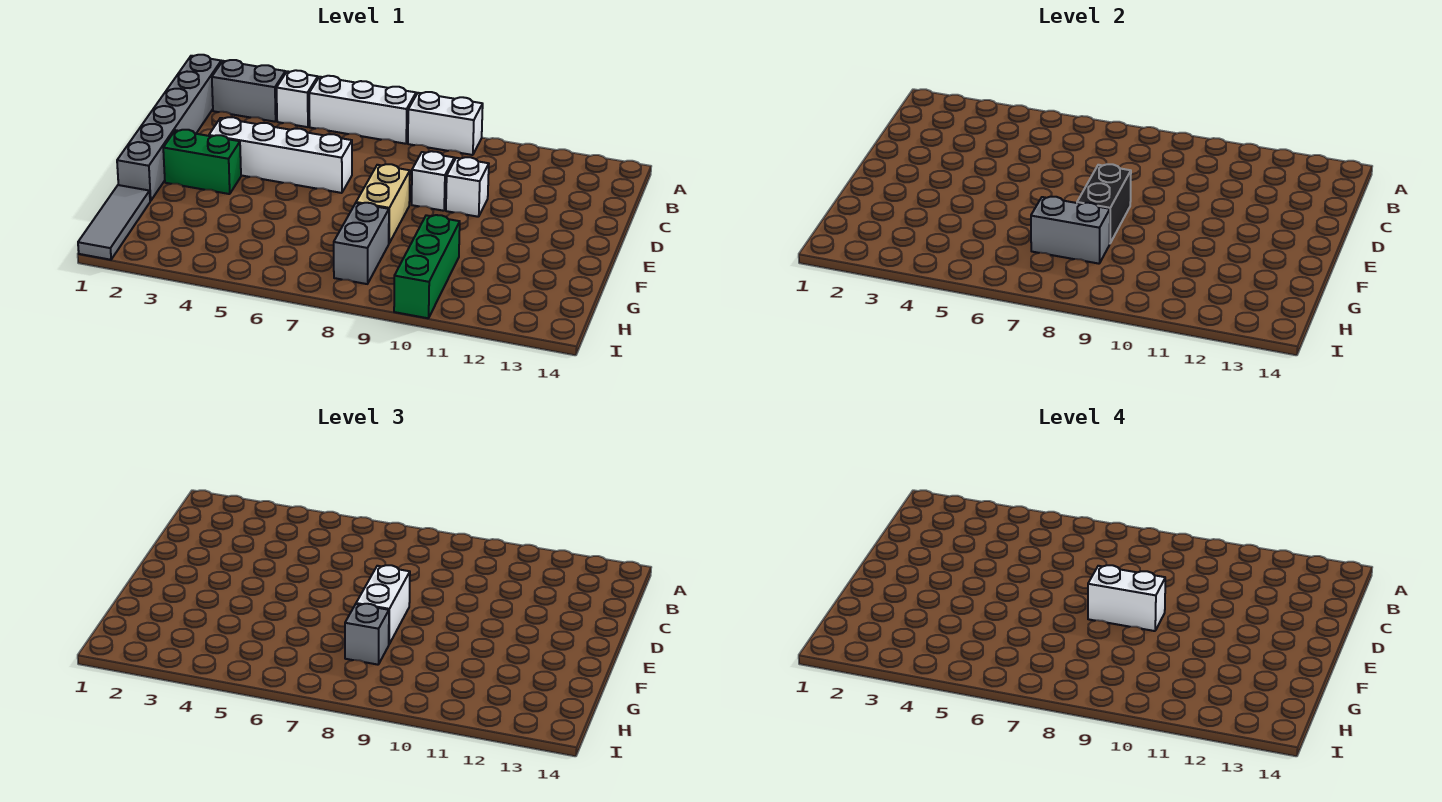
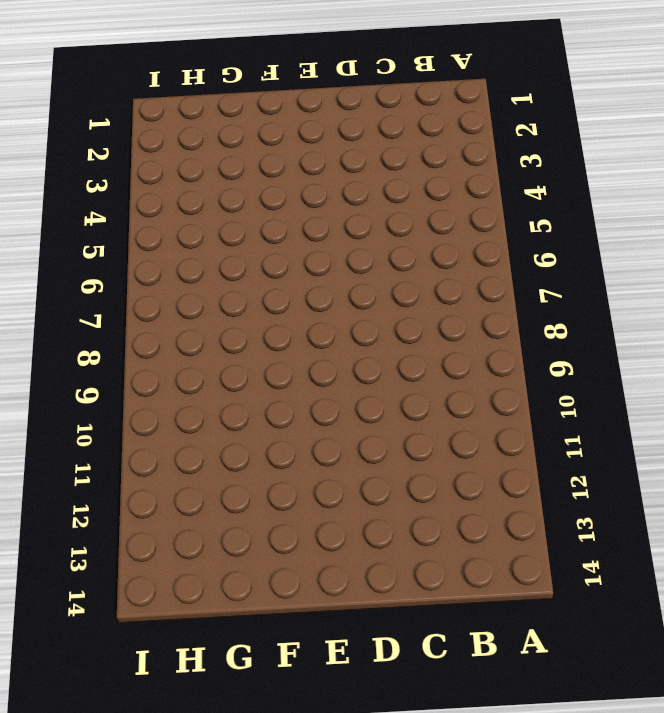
none -> grey brick A1:F1 level 1
none -> grey brick A2:A3 level 1
none -> white brick A4 level 1

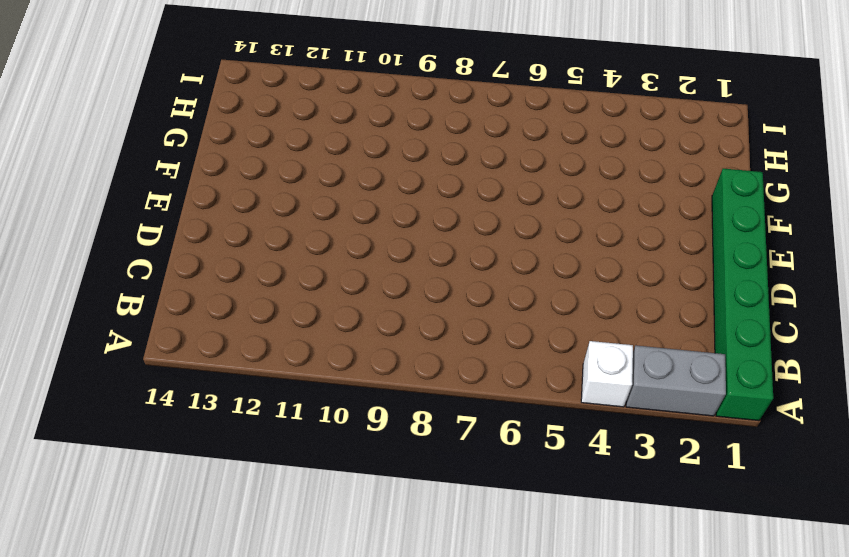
green brick A1:F1 level 1 -> grey brick A1:F1 level 1
none -> white brick A5:A7 level 1
none -> white brick A8:A9 level 1
none -> white brick D3:D6 level 1

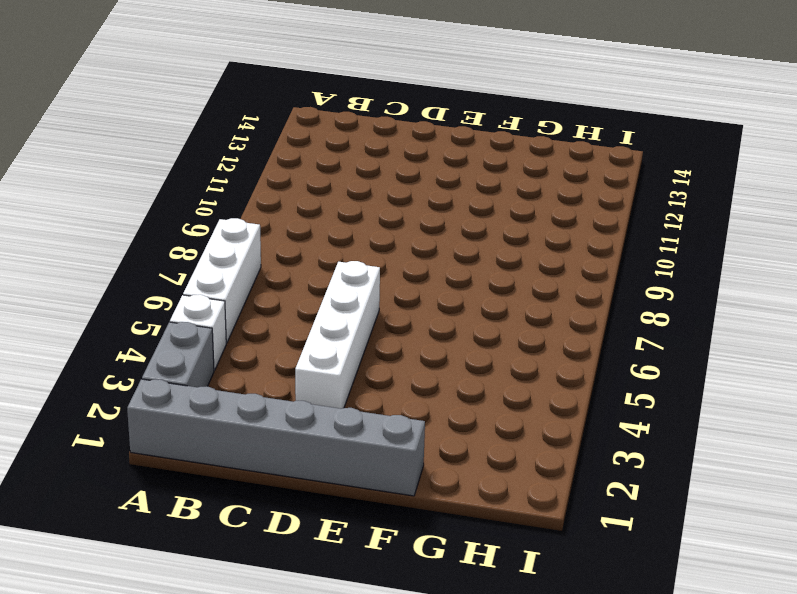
none -> white brick A8:A9 level 1
none -> white brick D9 level 1
none -> white brick D10 level 1

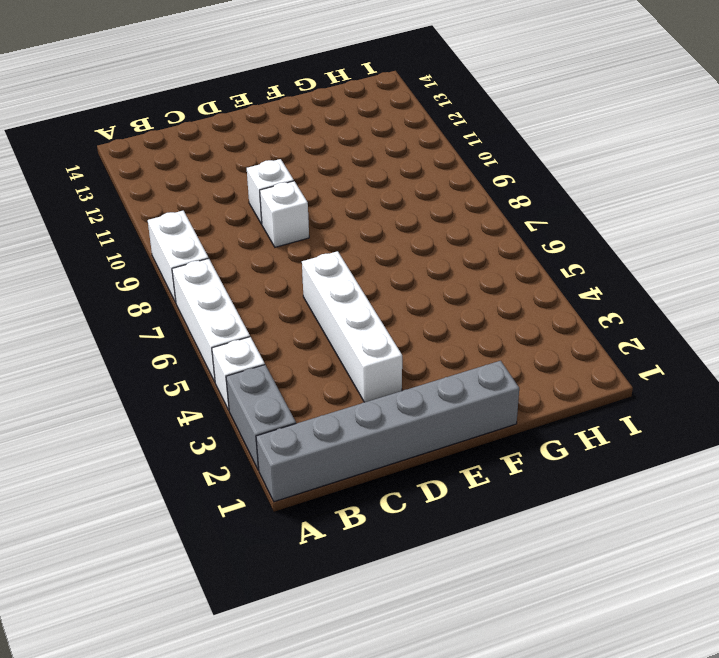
none -> green brick E2:E3 level 1
none -> tan brick E8:F8 level 1
none -> grey tile G1:I1 level 1

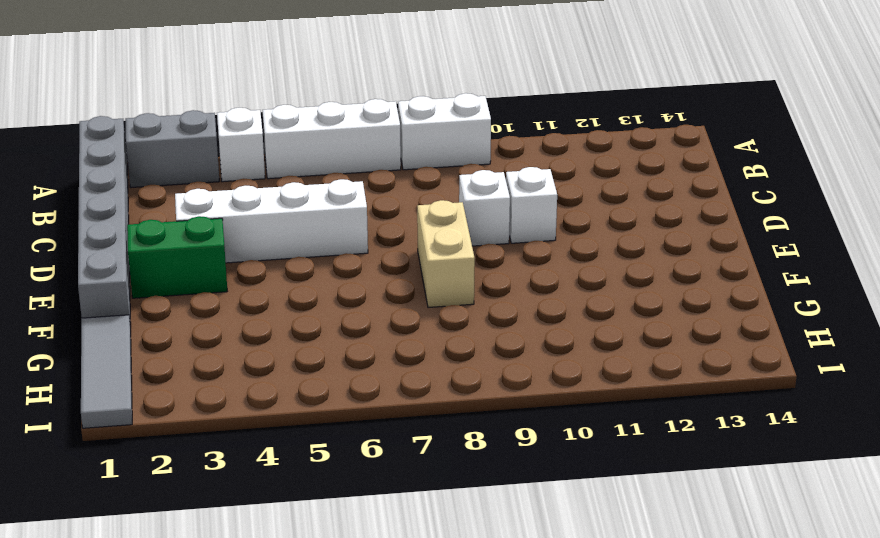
none -> grey brick G8:H8 level 1
none -> green brick G10:I10 level 1
none -> black brick E8:F8 level 2

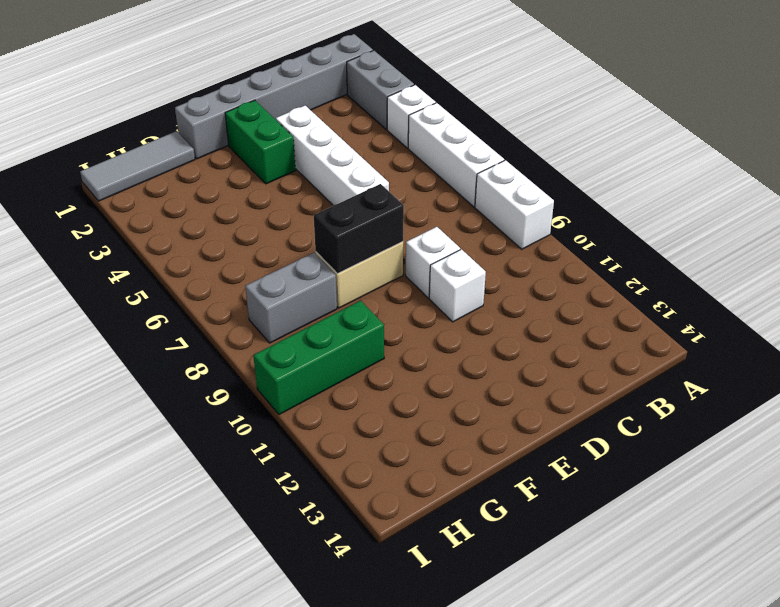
none -> grey brick G7:G8 level 2
none -> white brick E8:F8 level 3
none -> grey brick G8 level 3

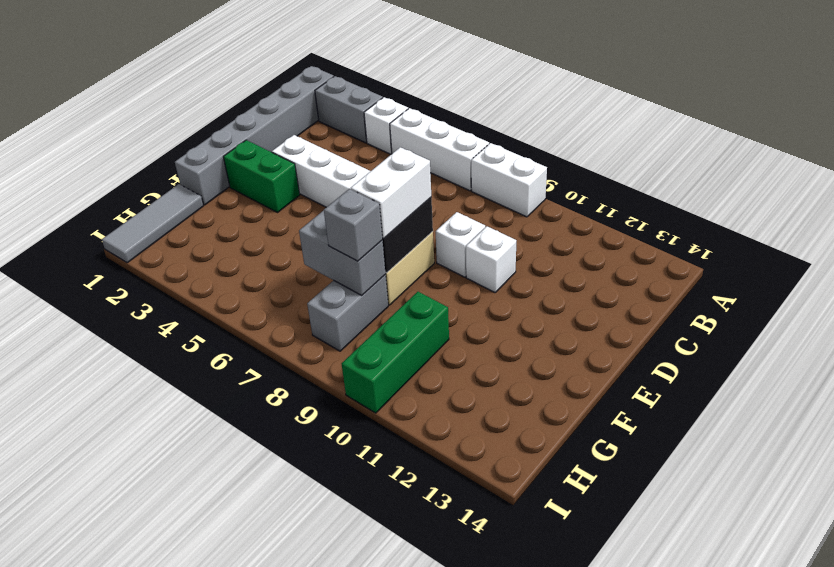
none -> white brick E8:E9 level 4

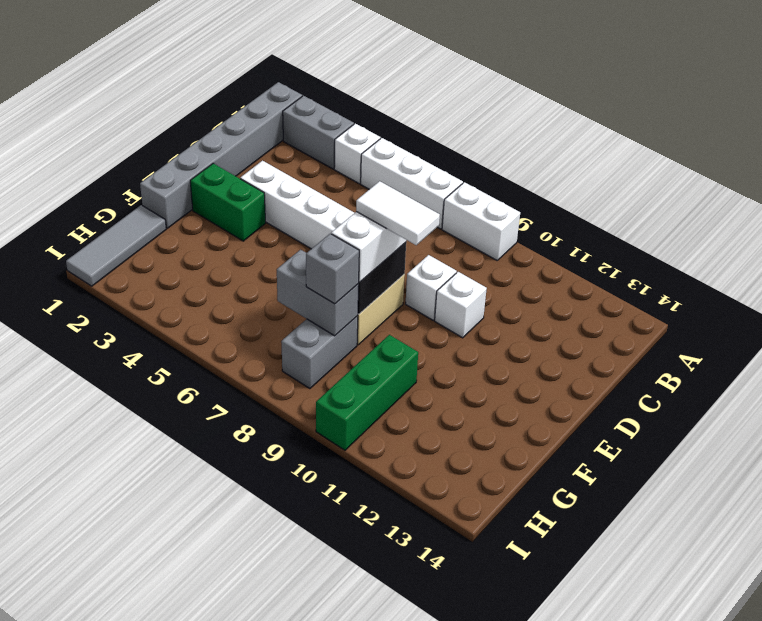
white tile E8:E9 level 4 -> white brick E8:E9 level 4

